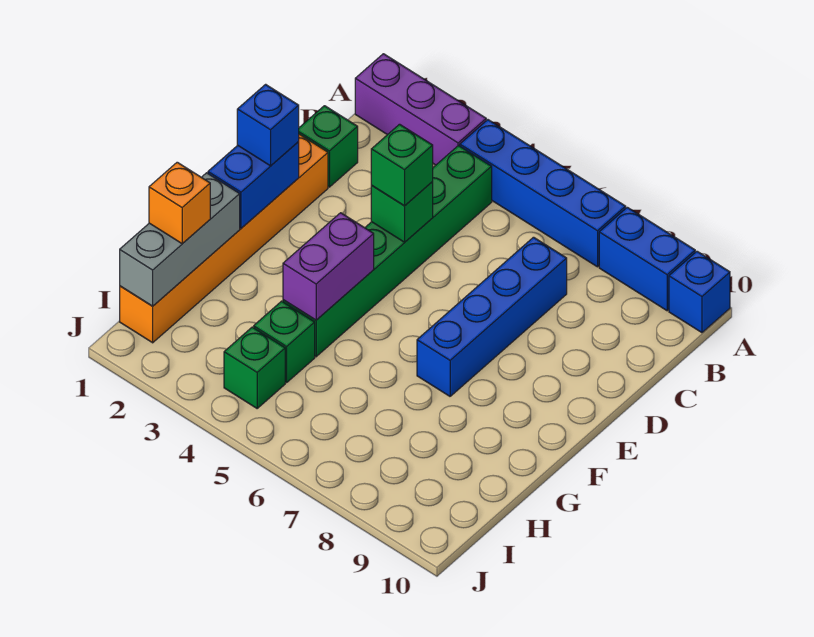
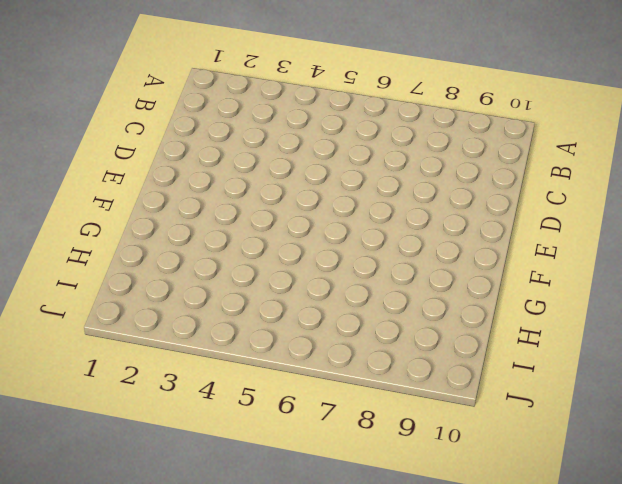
none -> purple brick A1:A3 level 1
none -> blue brick A4:A7 level 1
none -> blue brick A8:A9 level 1

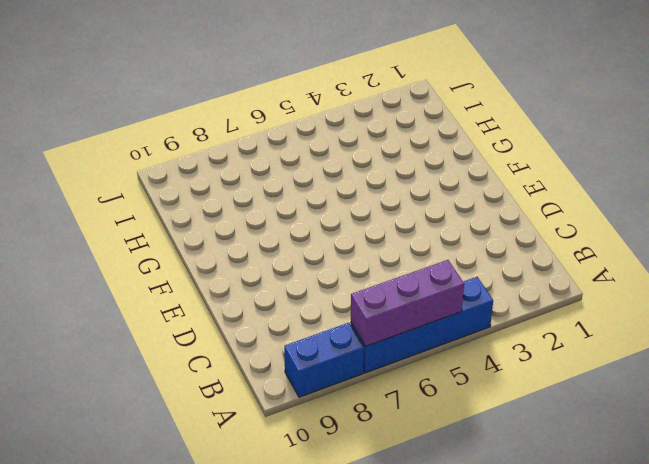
purple brick A5:A7 level 2 -> purple brick A1:A3 level 1
none -> blue brick A10 level 1
none -> green brick B4:G4 level 1
none -> green brick C1 level 1

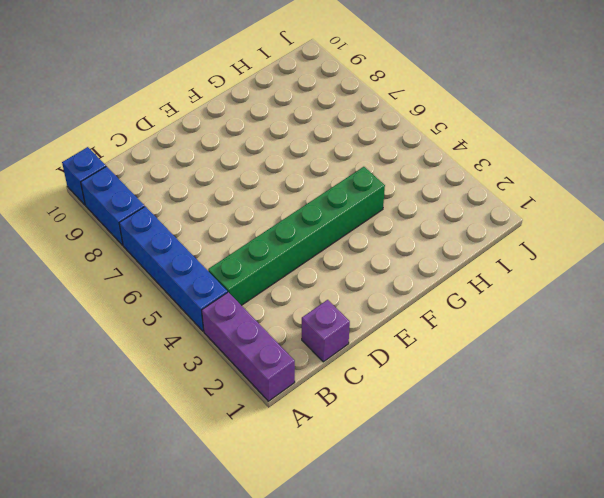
purple brick C1 level 1 -> green brick C1 level 1
none -> blue brick C7:F7 level 1
none -> orange brick D1:I1 level 1
none -> green brick H4 level 1

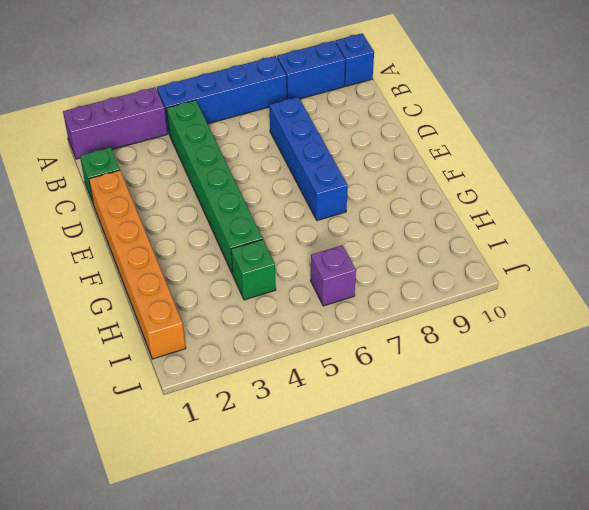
purple brick I6 level 1 -> none
none -> green brick I4 level 1
none -> green brick D4 level 2
none -> blue brick E1:F1 level 2

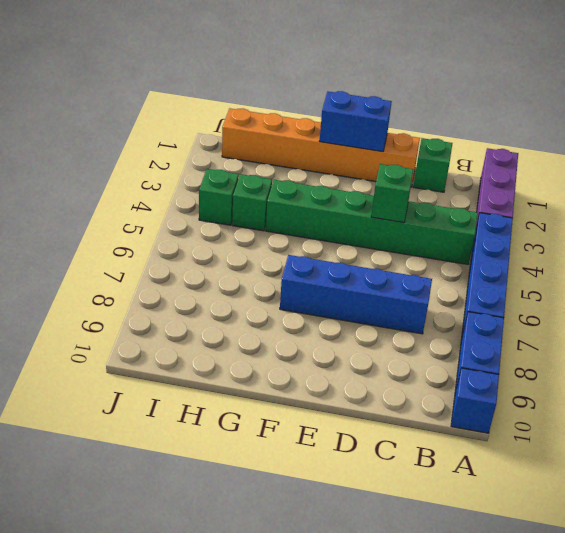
none -> purple brick F4:G4 level 2
none -> grey brick G1:I1 level 2
none -> green brick D4 level 3

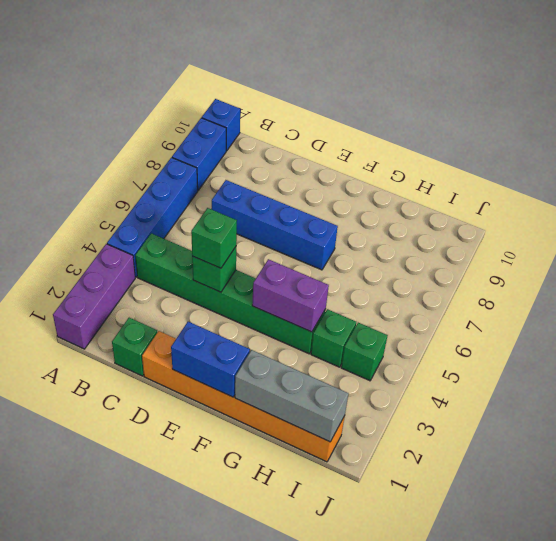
none -> blue brick E1 level 3
none -> orange brick H1 level 3

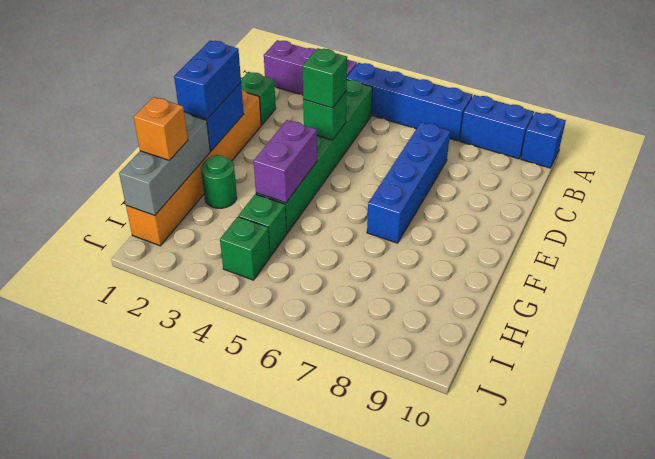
blue brick E1:F1 level 3 -> blue brick E1 level 3
green round brick G2 level 1 -> none

